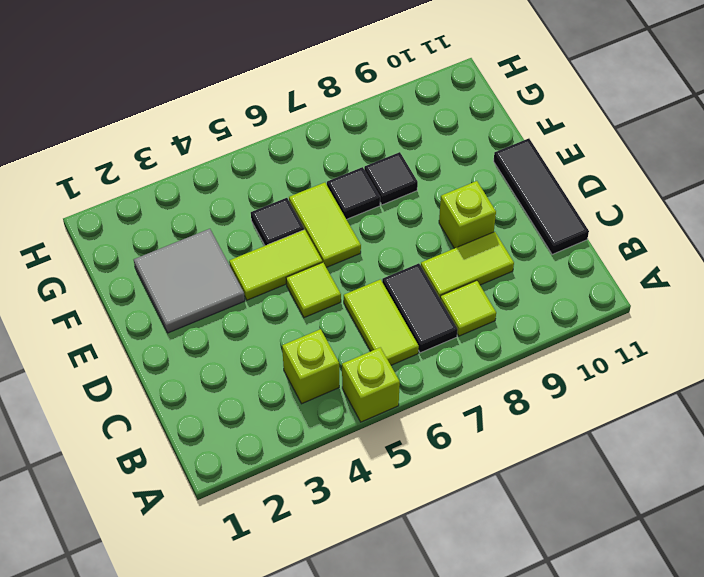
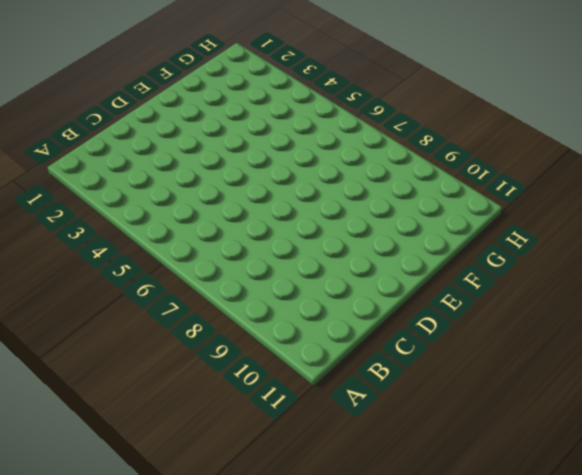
none -> lime brick A5 level 1
none -> lime brick B4 level 1
none -> lime tile B6:C6 level 1

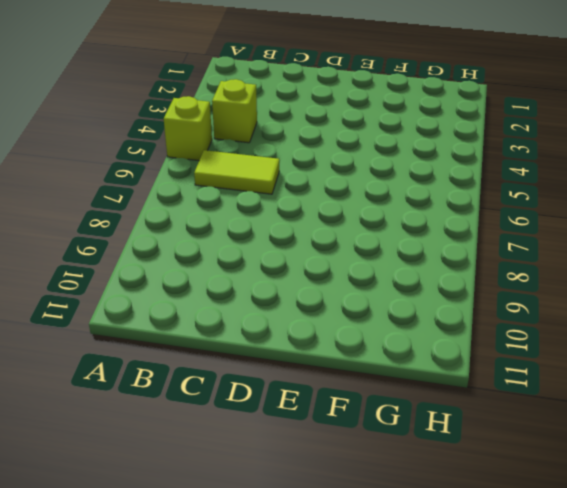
none -> black tile B7:C7 level 1
none -> lime tile B8 level 1
none -> lime tile C8:C9 level 1

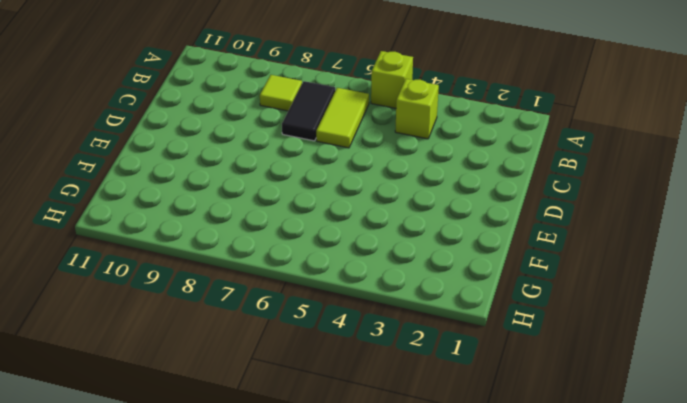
none -> lime tile C8:C9 level 1
none -> black tile C11:E11 level 1
none -> lime tile D5 level 1

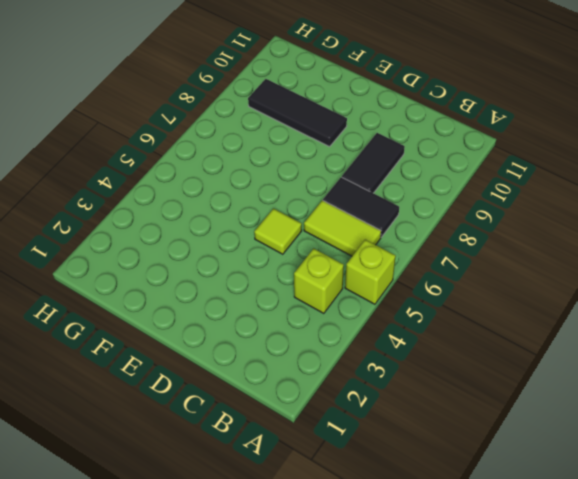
black tile C8:C9 level 1 -> lime tile C8:C9 level 1
black tile E9:G9 level 1 -> black tile C11:E11 level 1
none -> lime tile B8 level 1
none -> lime brick D9 level 1
none -> grey tile E2:F3 level 1

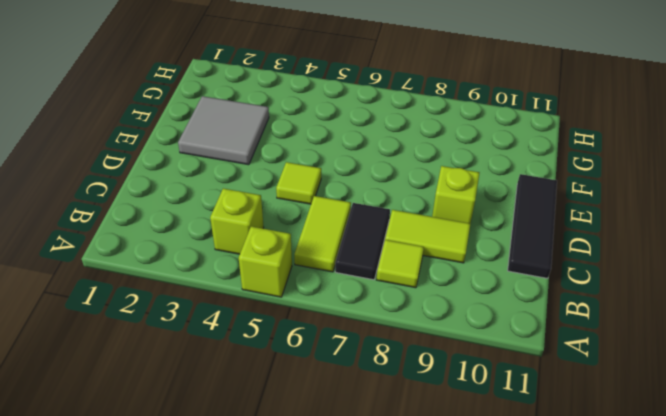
none -> lime tile E4:E5 level 1
none -> lime tile E6:F6 level 1
none -> black tile F5 level 1

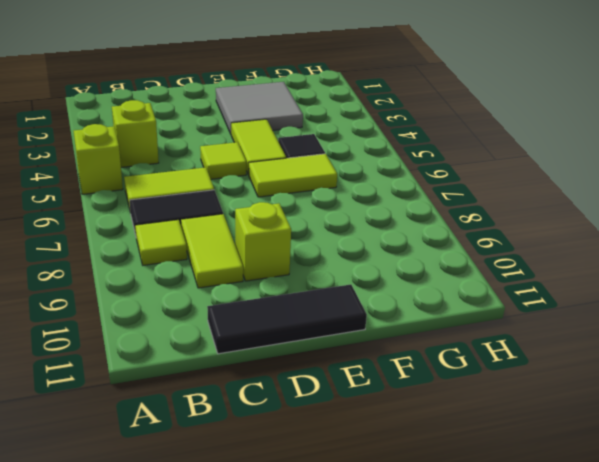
none -> black tile F7 level 1
none -> black tile F8 level 1

